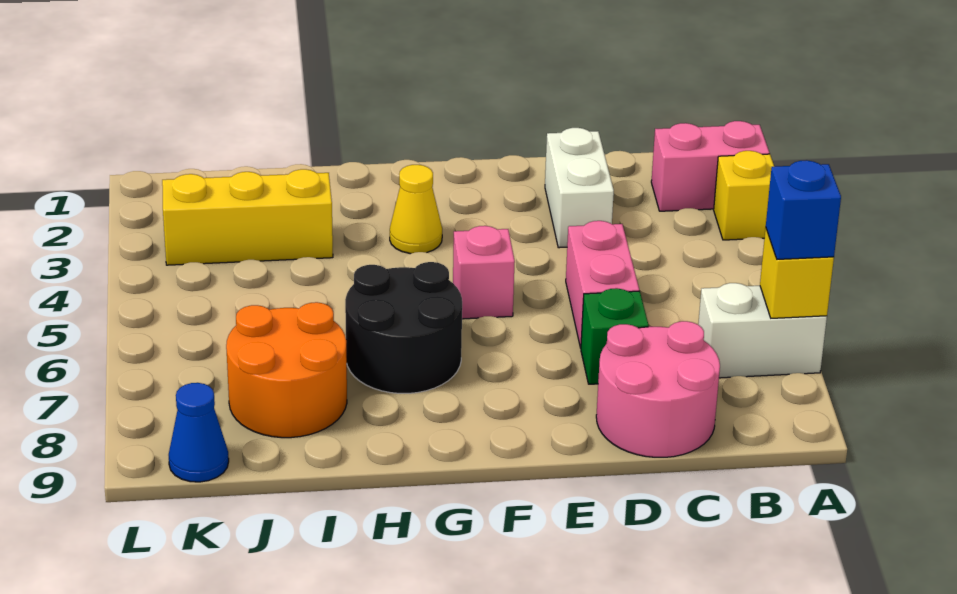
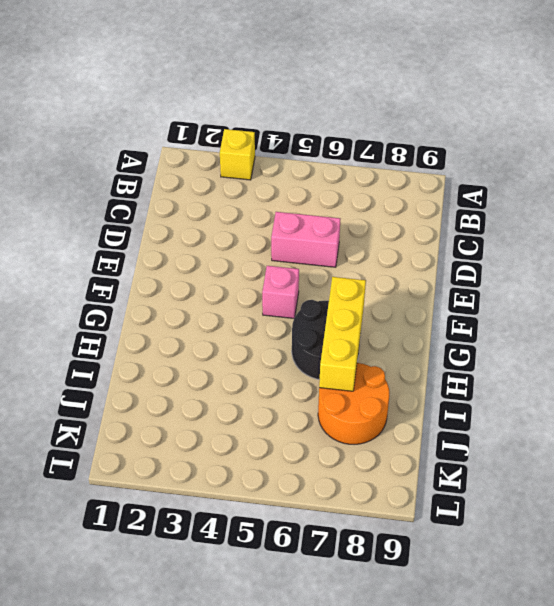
yellow brick G7:I7 level 2 -> yellow brick I3:K3 level 1
none -> pink brick A2:B2 level 1
none -> white brick A7:B7 level 1
none -> pink round brick C8:D9 level 1

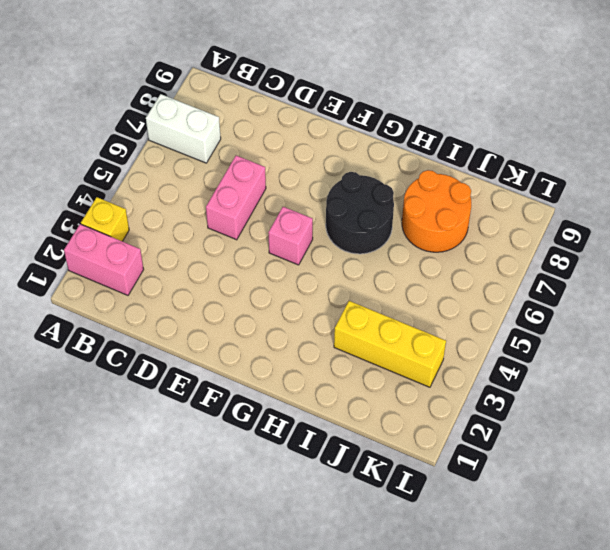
none -> pink round brick C8:D9 level 1
none -> white brick D2:D3 level 1
none -> green brick D7 level 1

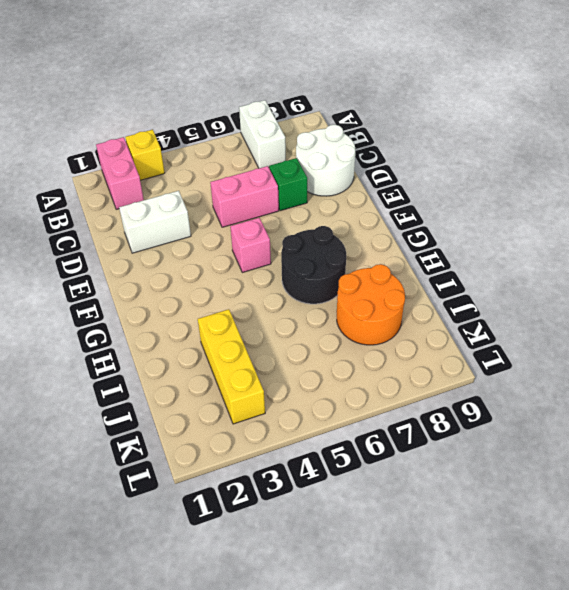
white round brick C8:D9 level 1 -> pink round brick C8:D9 level 1
none -> yellow cone G3 level 1
none -> blue cone K9 level 1
none -> yellow brick A7 level 2

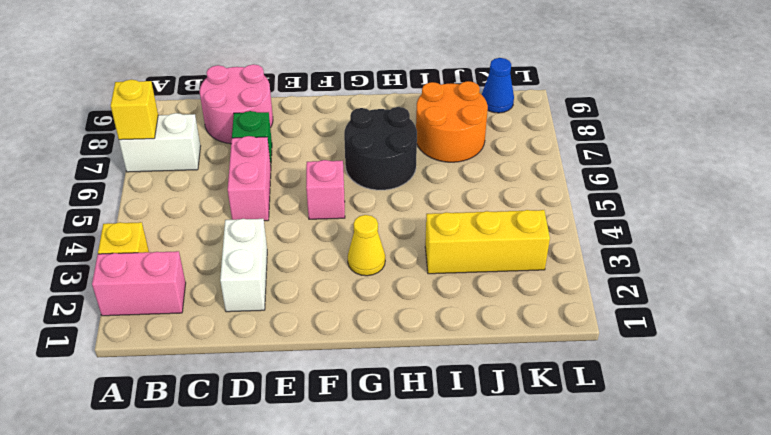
none -> blue brick A7 level 3

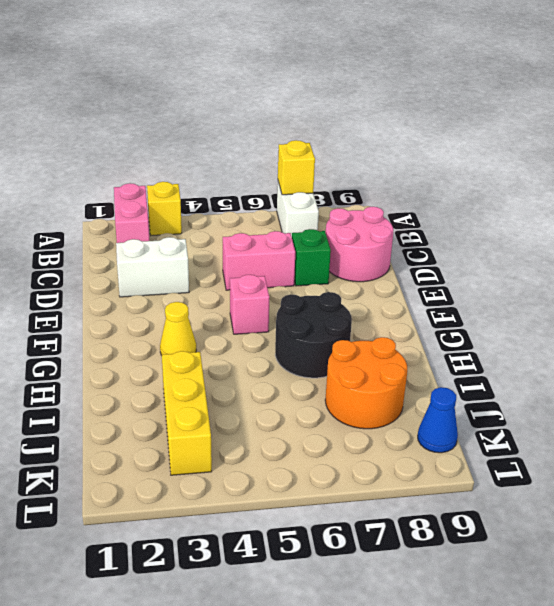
none -> blue brick A7 level 3

